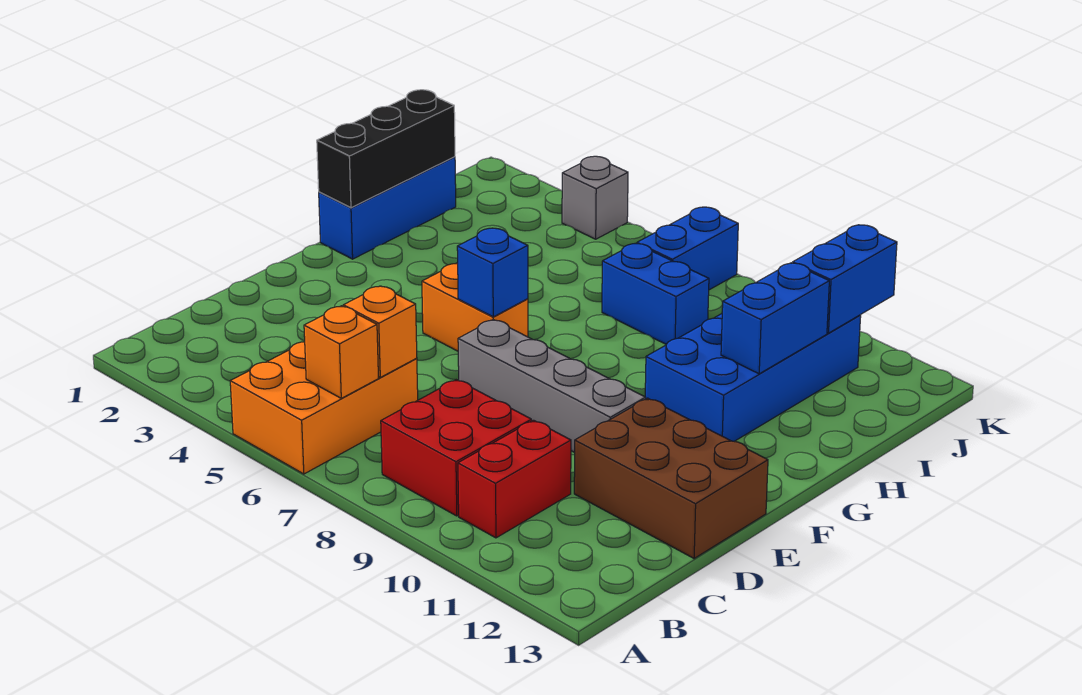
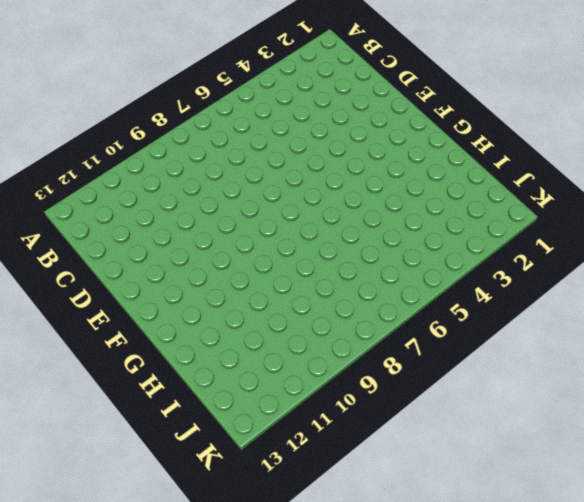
none -> orange brick A5:C6 level 1
none -> red brick B8:C9 level 1
none -> red brick B10:C10 level 1

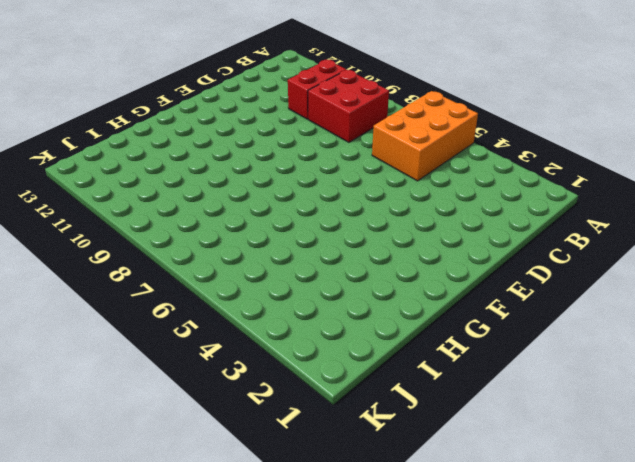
none -> brown brick D11:E13 level 1
none -> grey brick E7:E10 level 1
none -> orange brick F5:F6 level 1

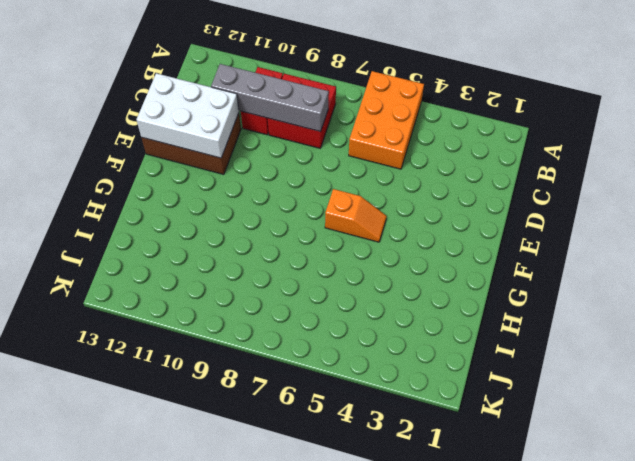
grey brick C8:C11 level 2 -> grey brick E7:E10 level 1
white brick D11:E13 level 2 -> none
orange slope F5:F6 level 1 top 6 -> orange brick F5:F6 level 1
none -> blue brick G1:I1 level 1
none -> blue brick G10:J11 level 1
none -> blue brick I7:I8 level 1

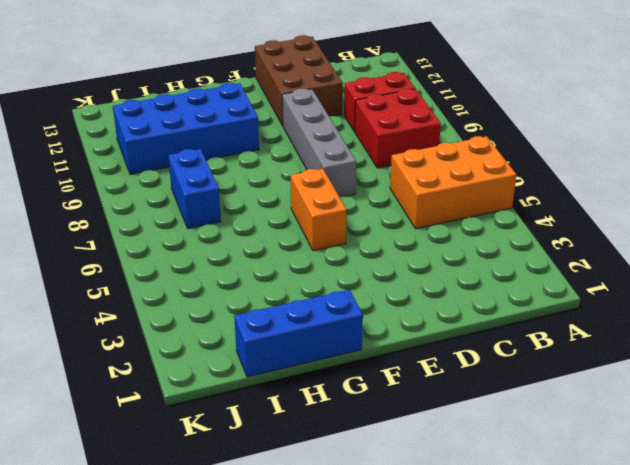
none -> blue brick J7:K7 level 1
none -> grey brick K4 level 1
none -> orange brick B6 level 2

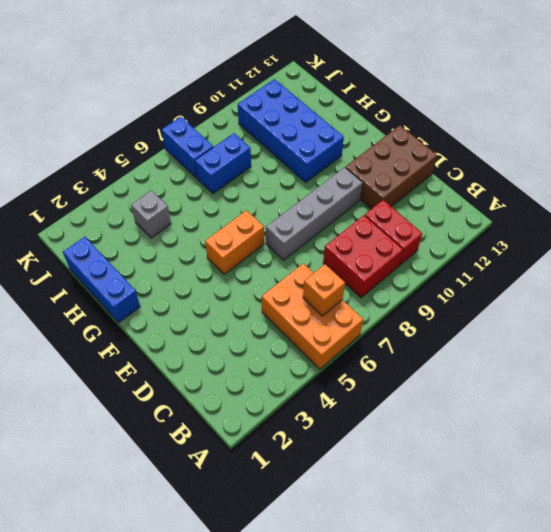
grey brick I4 level 1 -> grey brick K4 level 1
none -> orange brick C6 level 2
none -> blue brick F6 level 2
none -> black brick G1:I1 level 2

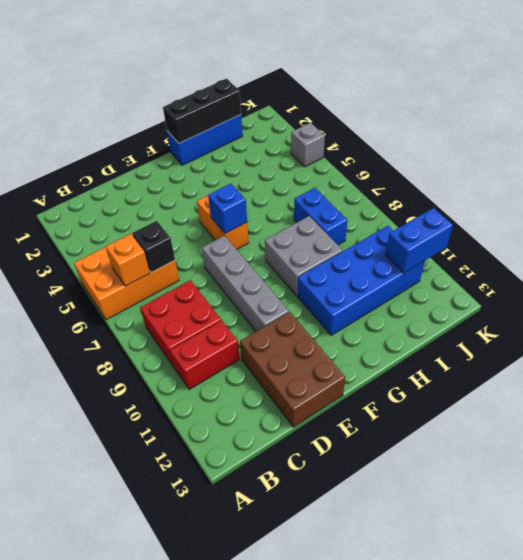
black brick C6 level 2 -> orange brick C6 level 2
grey brick G8:H9 level 1 -> none
none -> blue brick J7:K7 level 1
none -> blue brick H11:I11 level 2

